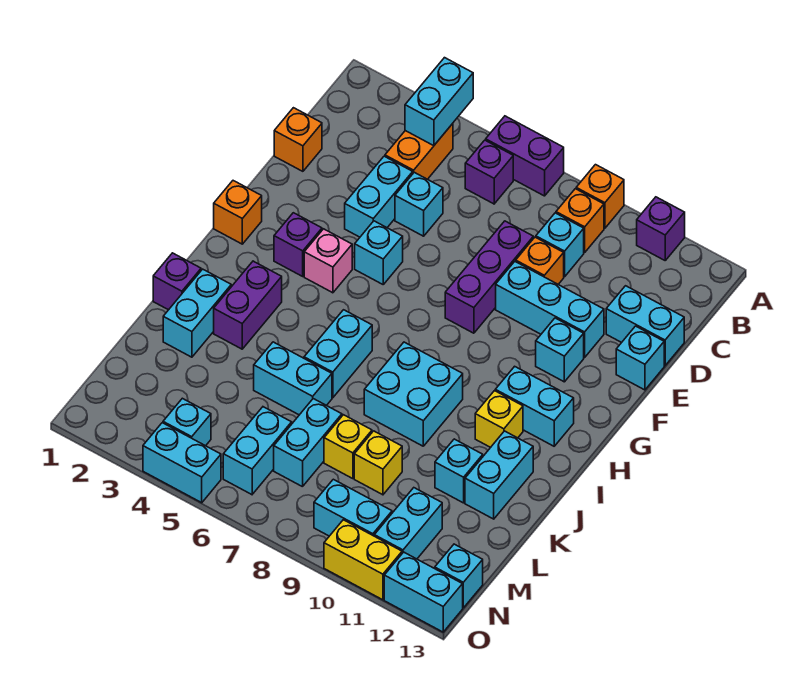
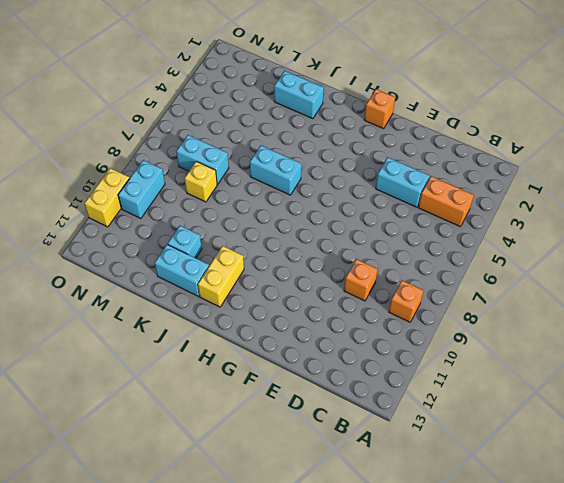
yellow brick I11:I12 level 1 -> yellow brick I11 level 1
none -> purple brick A6:A7 level 1
none -> orange brick A9 level 1
none -> purple brick A11 level 1
none -> purple brick B6 level 1

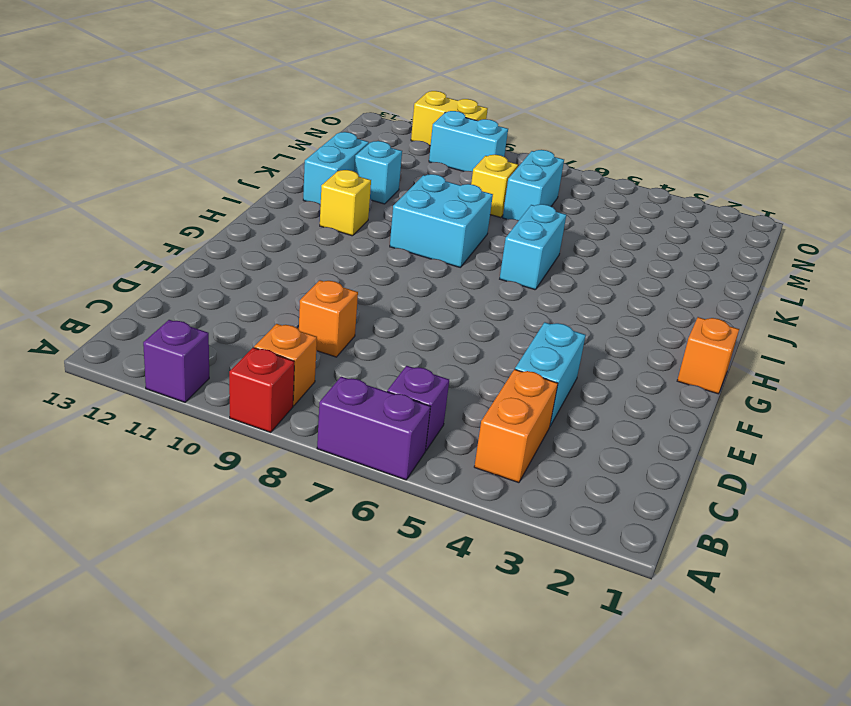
red brick A9 level 1 -> orange brick A9 level 1
none -> cyan brick C9 level 1
none -> orange brick D1 level 1
none -> cyan brick D5 level 1
none -> purple brick D8:F8 level 1

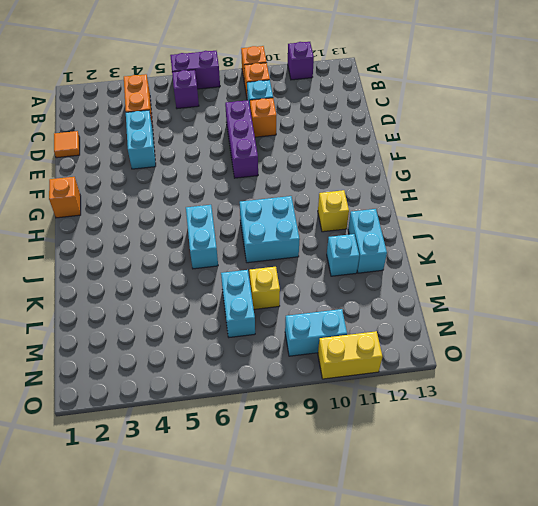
orange tile D1 level 1 -> orange brick D1 level 1
none -> cyan brick D5 level 1
none -> cyan brick D12:D13 level 1
none -> cyan brick E9:E11 level 1
none -> cyan brick E13 level 1

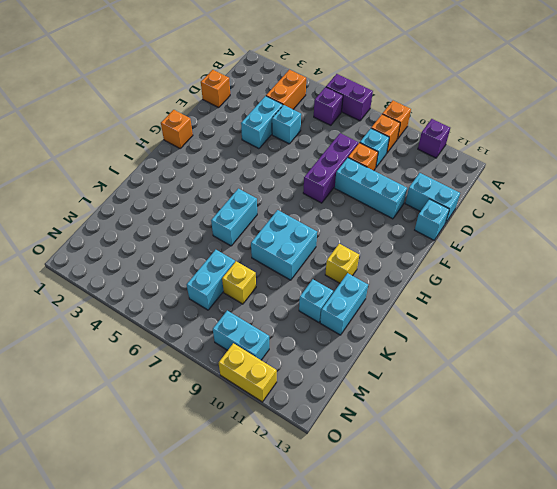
none -> cyan brick F5 level 1
none -> cyan brick F11 level 1
none -> purple brick G3 level 1
none -> pink brick G4 level 1

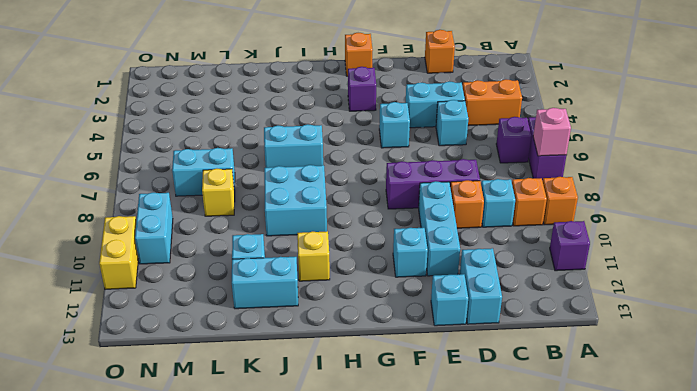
pink brick A7 level 2 -> pink brick G4 level 1
none -> cyan brick H11:H12 level 1
none -> purple brick I3:J3 level 1
none -> purple brick J1 level 1
none -> cyan brick J2:K2 level 1

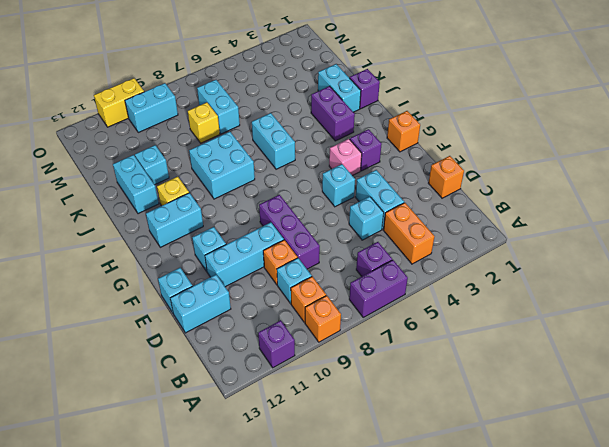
none -> cyan brick K5:K6 level 1
none -> yellow brick L9 level 1
none -> cyan brick M6:N6 level 1
none -> cyan brick M11:N11 level 1

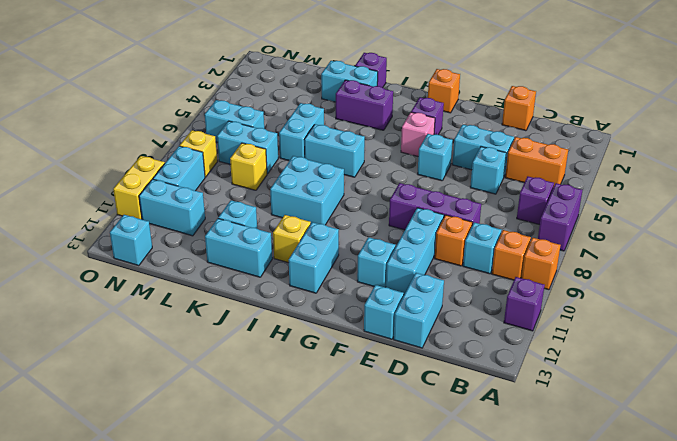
yellow brick N8 level 1 -> yellow brick L9 level 1
none -> cyan brick N4 level 1
none -> cyan brick O4:O5 level 1
none -> cyan brick O12:O13 level 1
none -> cyan brick A4:B4 level 2

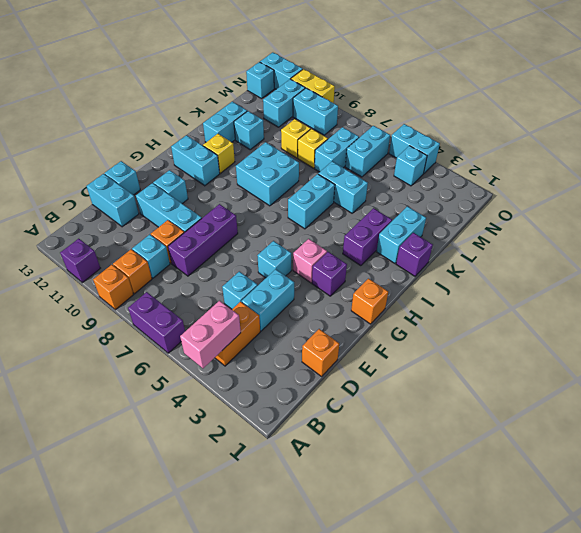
pink brick A4:B4 level 2 -> cyan brick A4:B4 level 2
none -> purple brick B6 level 1

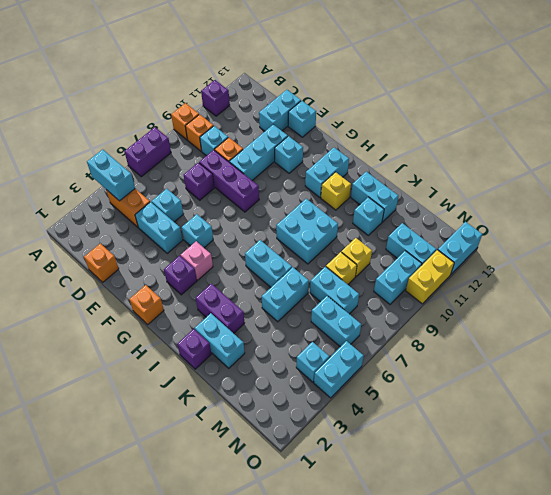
purple brick D7 level 1 -> purple brick B6 level 1
none -> cyan brick N13 level 1

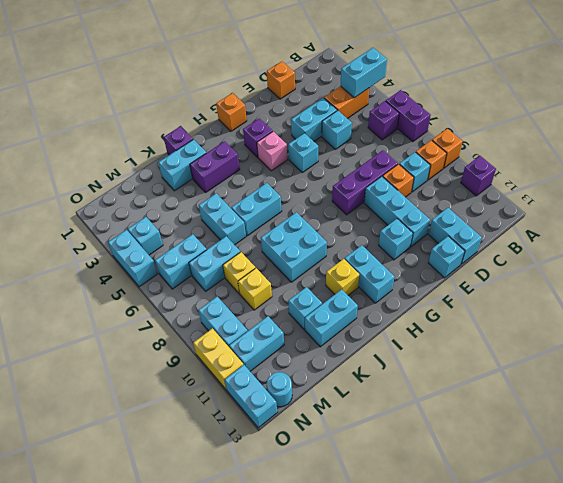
cyan round brick N13 level 1 -> cyan brick N13 level 1

